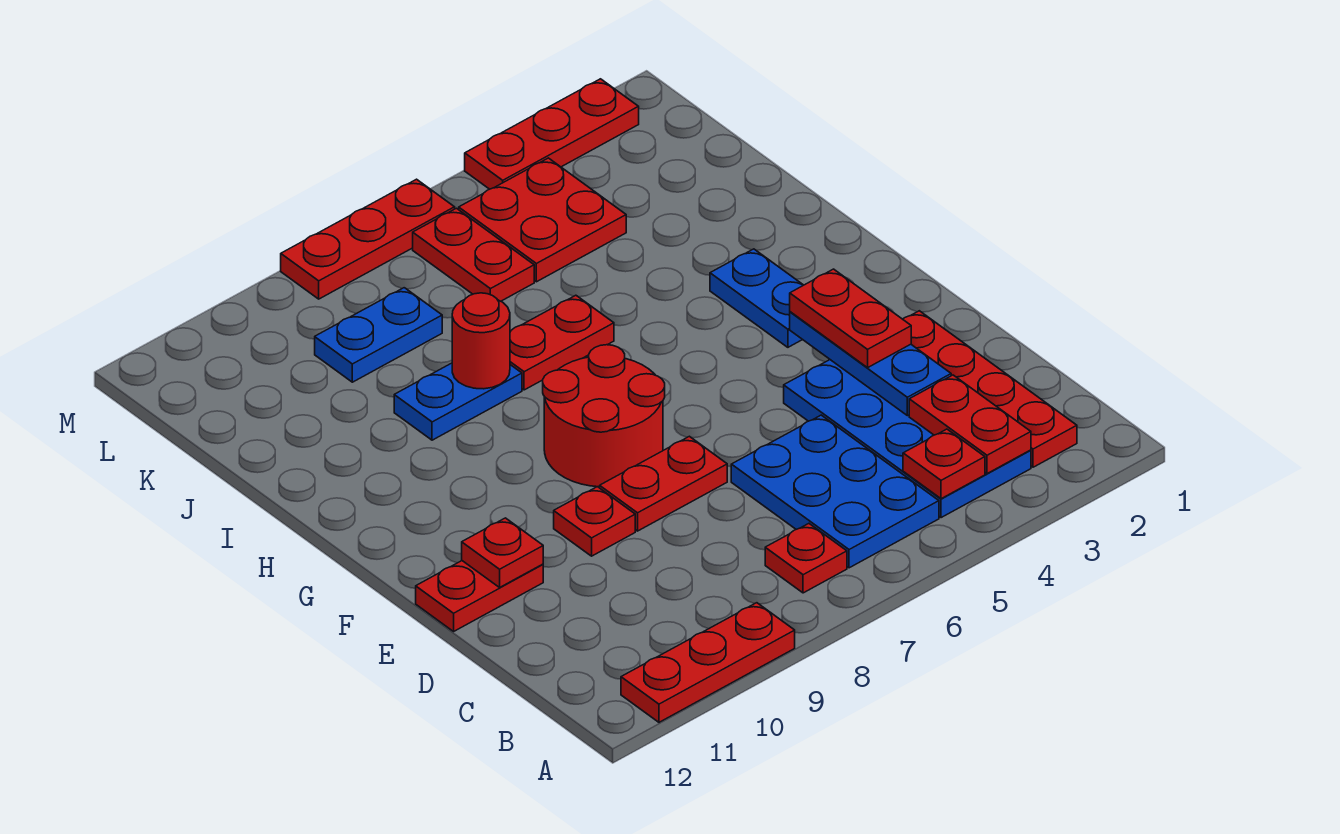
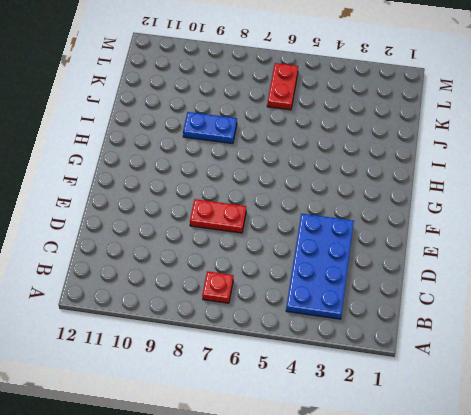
none -> red plate A9:A11 level 1
none -> red plate B2:E2 level 1
none -> blue plate B5:D6 level 1

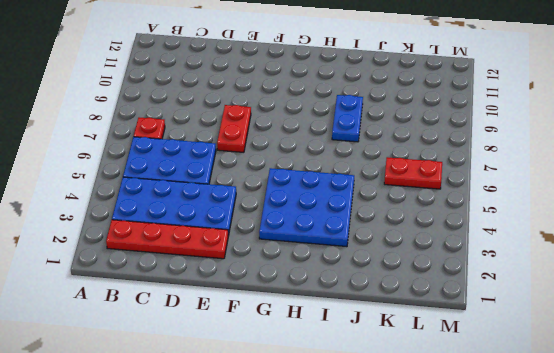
blue plate G3:I5 level 1 -> blue plate G3:H3 level 1
none -> red plate A9:A11 level 1
none -> red plate E9 level 1
none -> red plate E11:E12 level 1

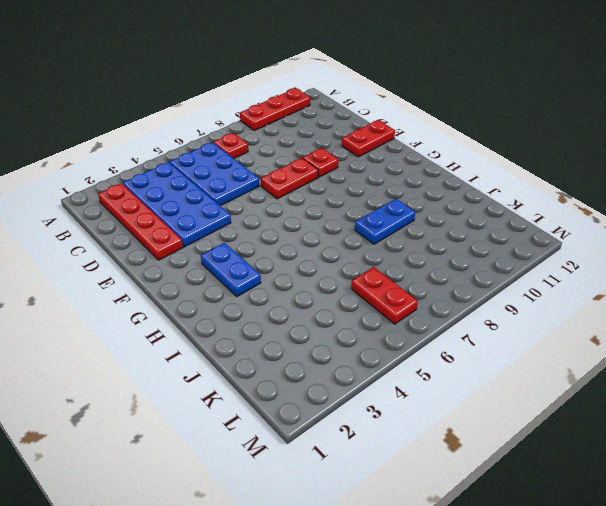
none -> red round brick F7:G8 level 1
none -> red plate I6:I7 level 1
none -> red plate K4:L5 level 1

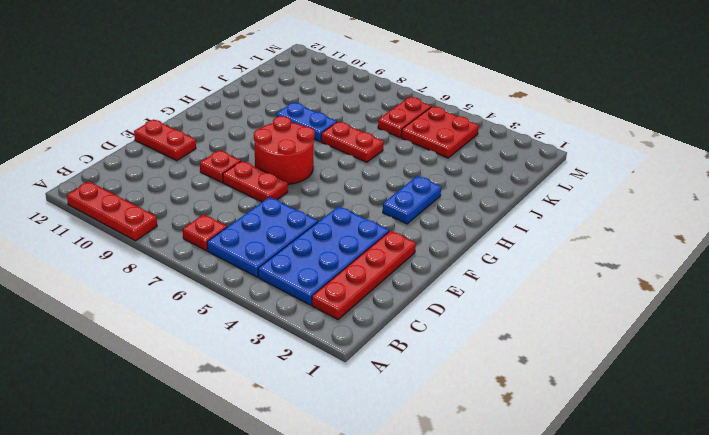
none -> blue plate K8:K9 level 1
none -> red plate M2:M4 level 1
none -> red plate M6:M8 level 1

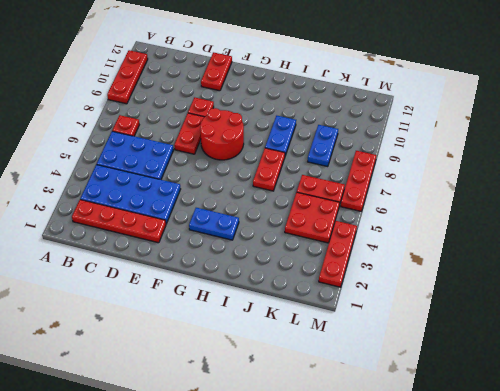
none -> red plate B3:C3 level 2
none -> red plate B4 level 2
none -> blue plate D3:F3 level 2

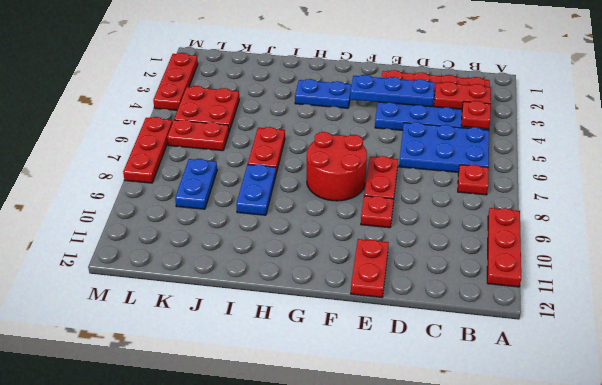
none -> red plate E11 level 2
none -> red round brick I8 level 2
none -> red plate E3:F3 level 3

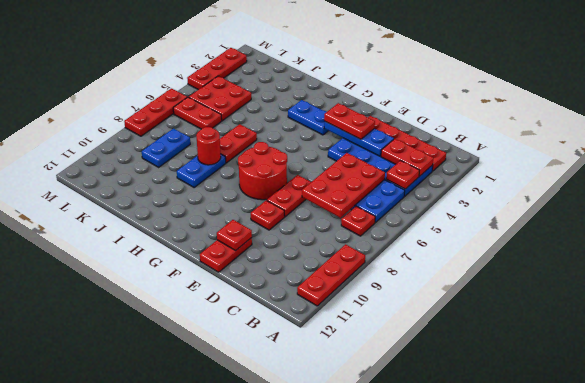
red plate C5:D7 level 2 -> none

